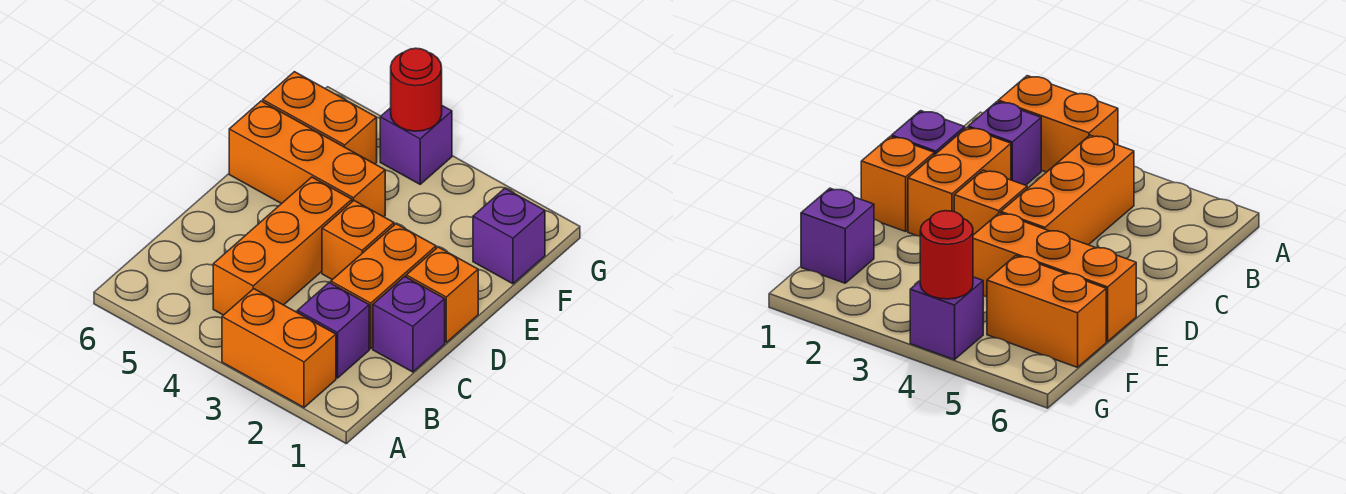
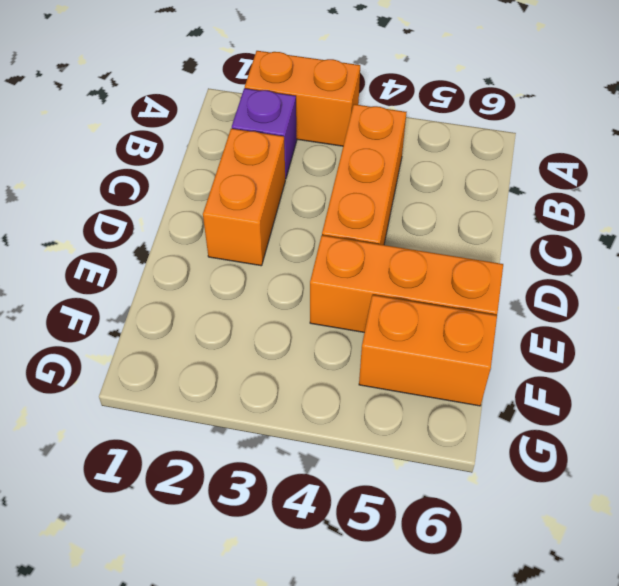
none -> purple brick C1 level 1
none -> orange brick D1 level 1
none -> orange brick D3 level 1

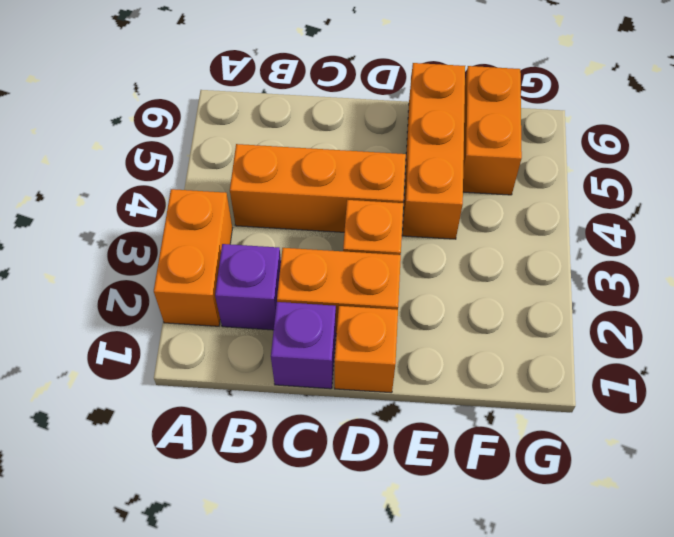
none -> purple brick F1 level 1
none -> purple brick G4 level 1
none -> red round brick G4 level 2

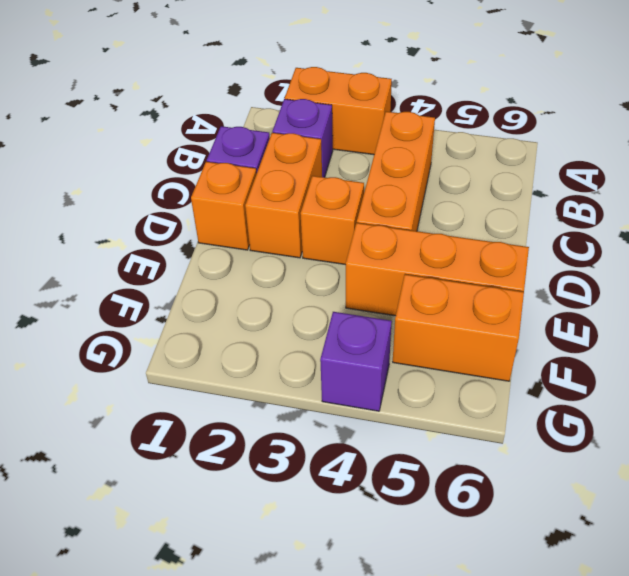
none -> purple brick F1 level 1
none -> red round brick G4 level 2

